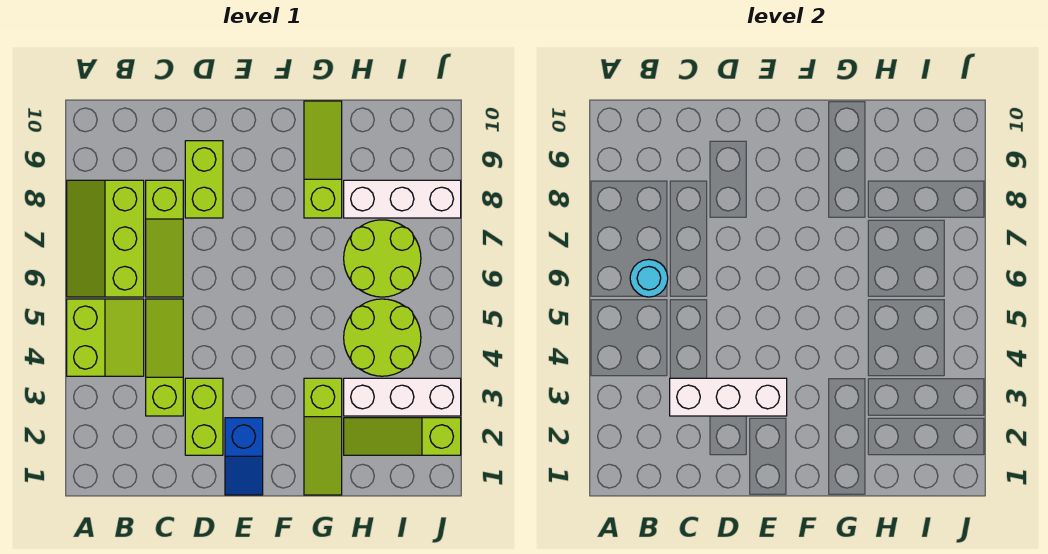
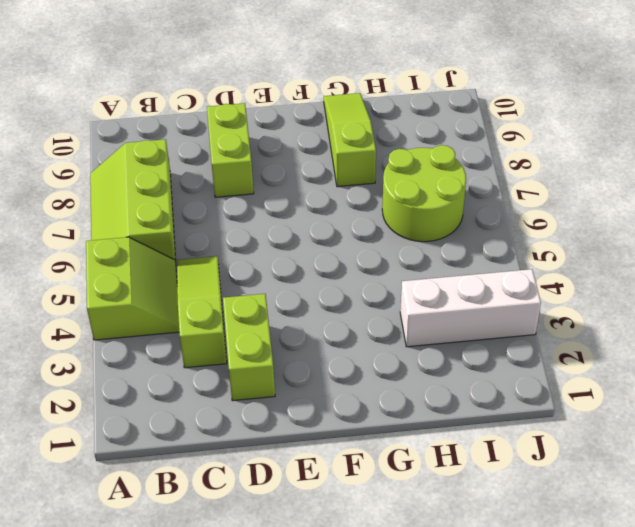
none -> lime slope C6:C8 level 1 top 8
none -> blue slope E1:E2 level 1 top 2
none -> lime slope G1:G3 level 1 top 3

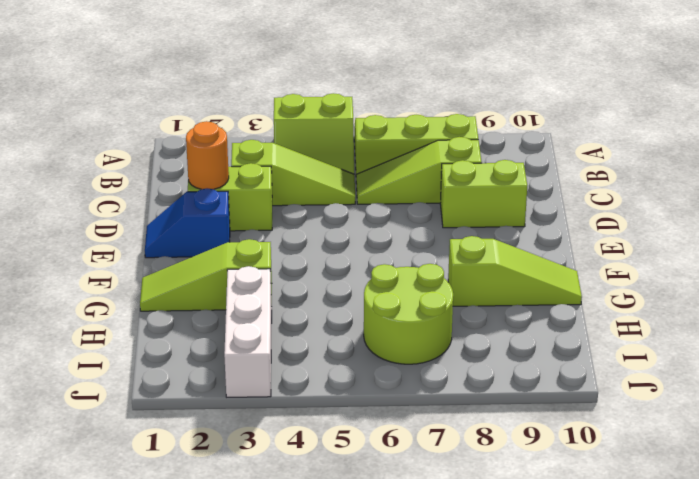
orange round brick D2 level 2 -> none
none -> lime slope H2:J2 level 1 top J
none -> lime round brick H4:I5 level 1
none -> white brick H8:J8 level 1

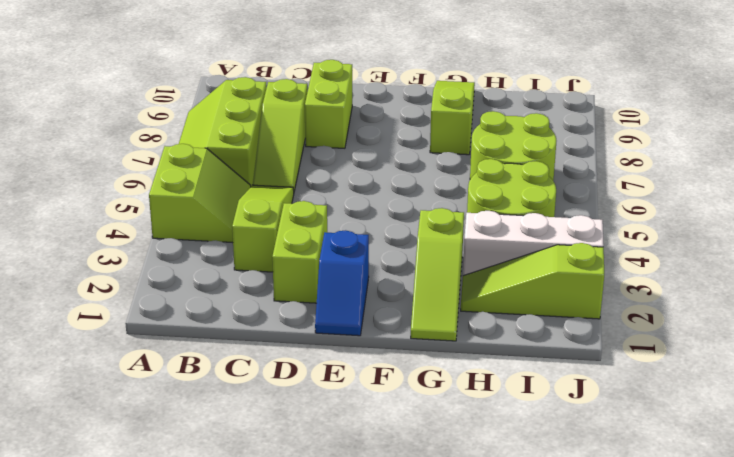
none -> white brick H8:J8 level 1
none -> cyan round brick B6 level 2
none -> white brick C3:E3 level 2

